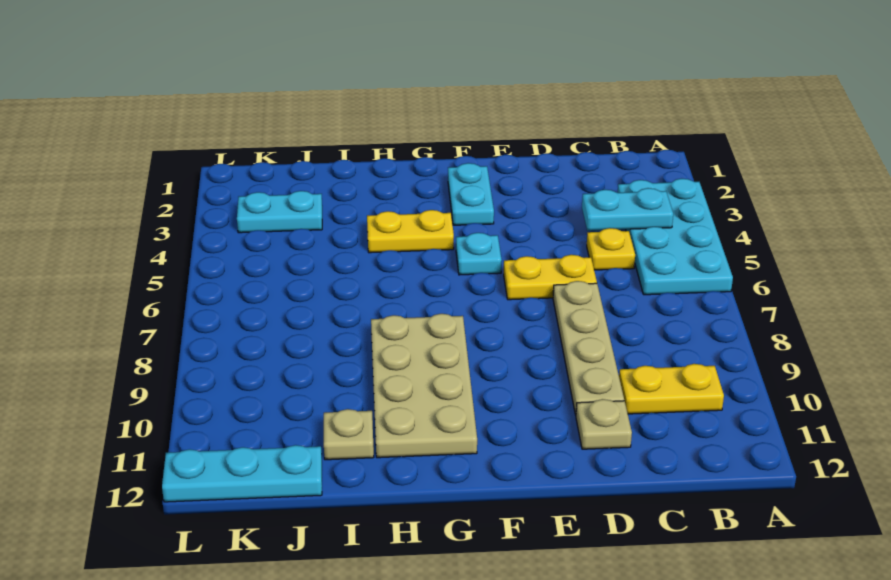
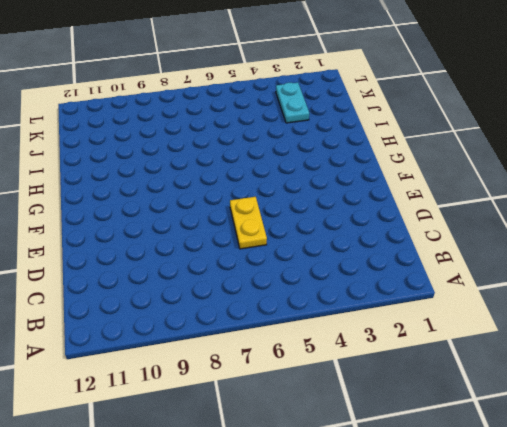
none -> cyan plate A3:B6 level 1
none -> yellow plate B10:C10 level 1
none -> yellow plate C5 level 1

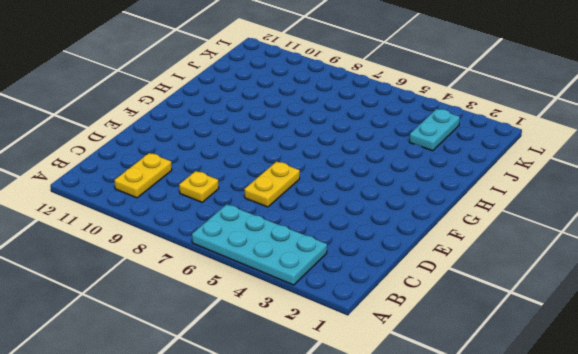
yellow plate C8 level 1 -> yellow plate C5 level 1
none -> tan plate D7:D10 level 1
none -> tan plate D11 level 1
none -> cyan plate F2:F3 level 1

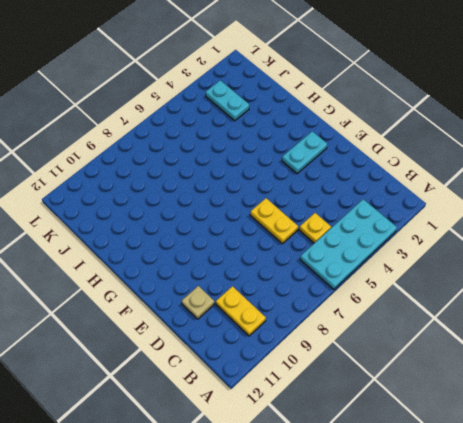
none -> tan plate D7:D10 level 1
none -> cyan plate F5 level 1
none -> yellow plate G4:H4 level 1

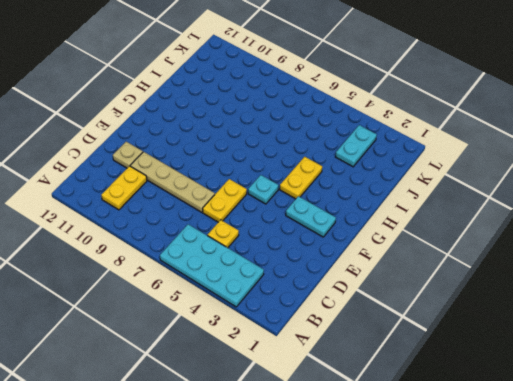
none -> tan plate G8:H11 level 1
none -> tan plate I11 level 1
none -> cyan plate J12:L12 level 1

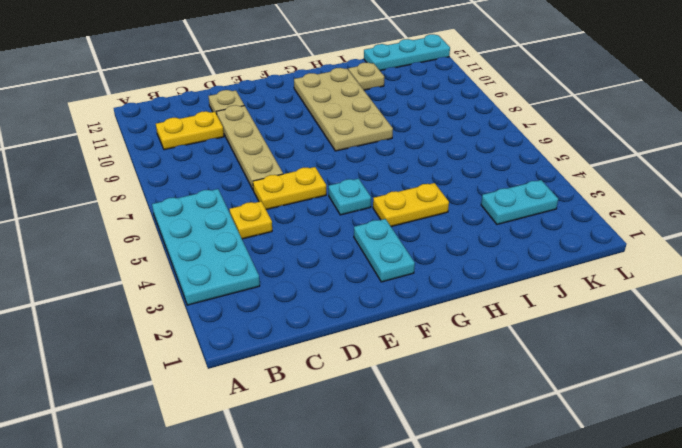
none -> cyan plate B4:C4 level 2

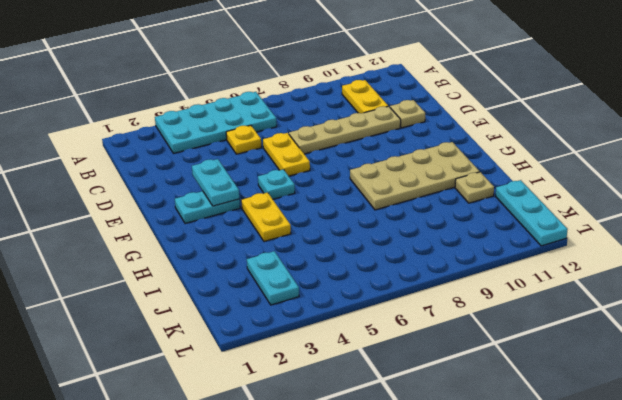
cyan plate E3:F3 level 2 -> cyan plate B4:C4 level 2

